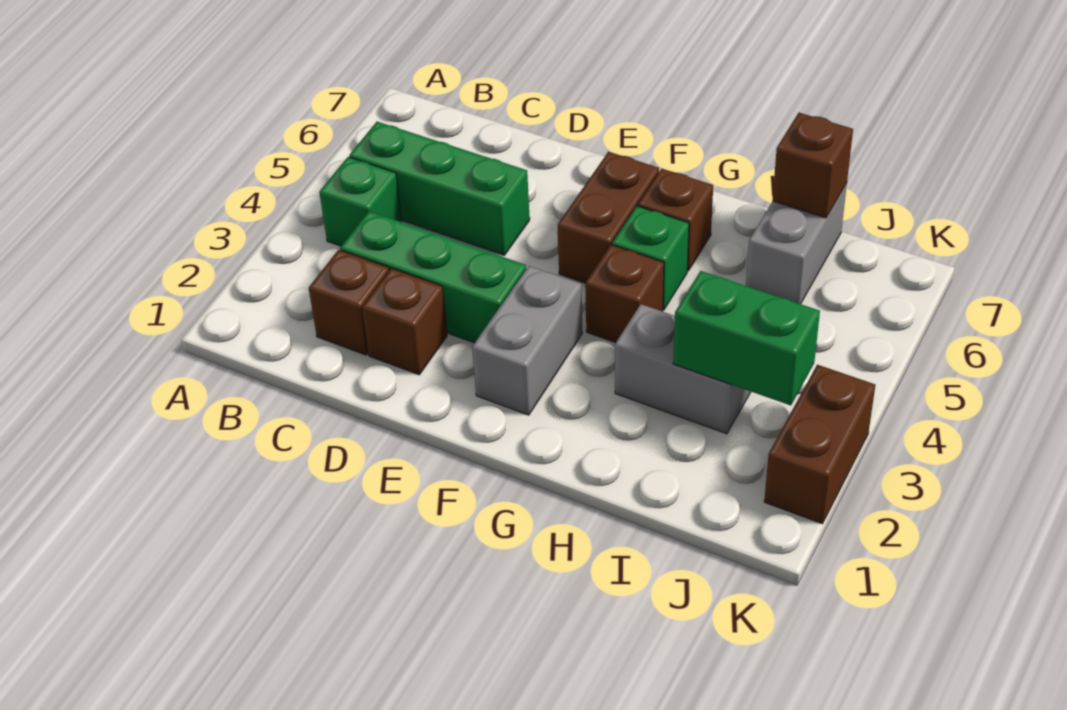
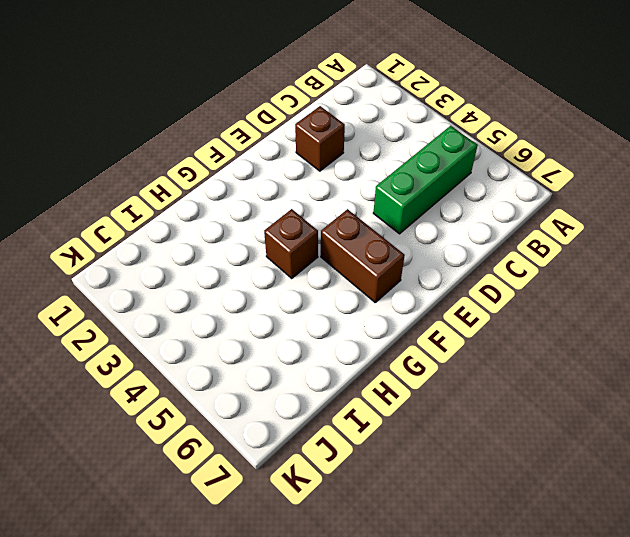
none -> green brick B4 level 1
none -> brown brick C2 level 1
none -> green brick C3:E3 level 1

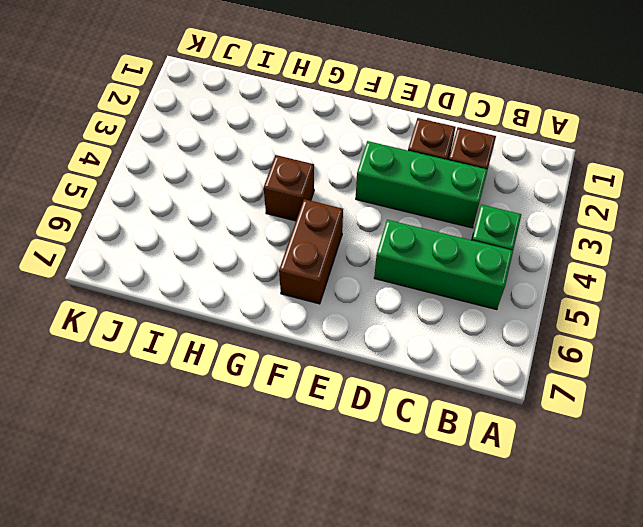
none -> grey brick F2:F3 level 1
none -> green brick G5 level 1
none -> brown brick G6 level 1

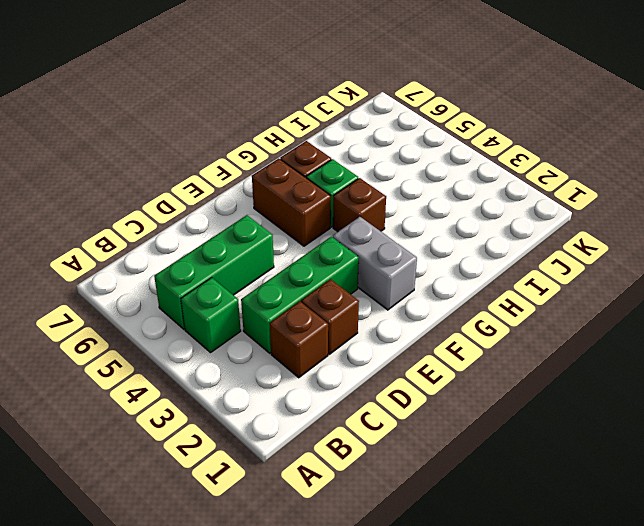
none -> grey brick H3:I3 level 1
none -> grey brick I6:I7 level 1
none -> brown brick K2:K3 level 1

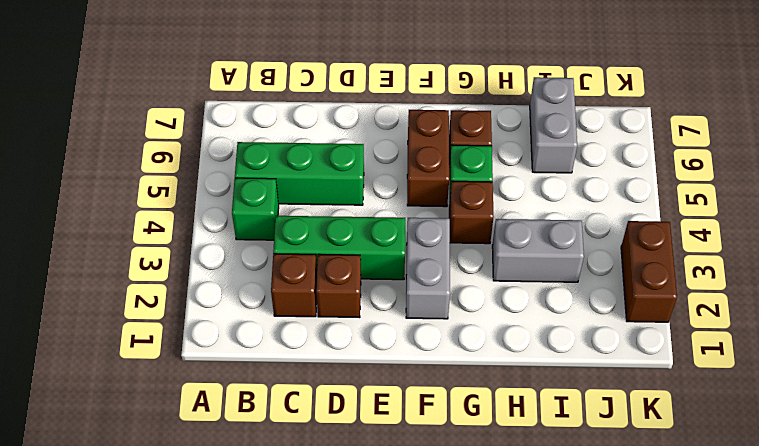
none -> green brick I3:J3 level 2
none -> brown brick I7 level 2

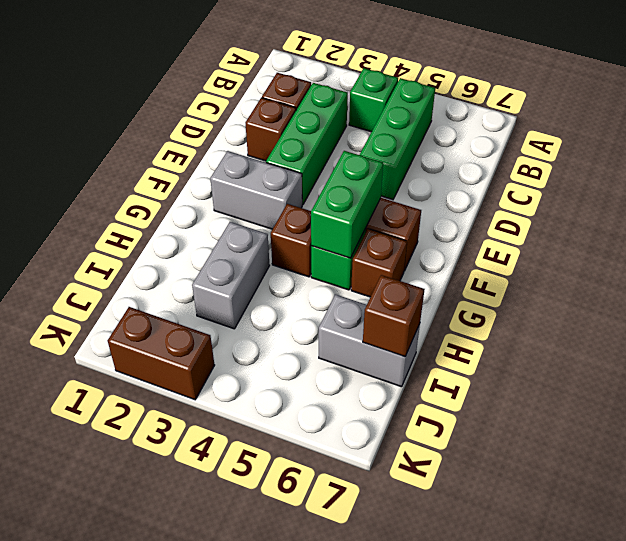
green brick F5:G5 level 2 -> green brick I3:J3 level 2

